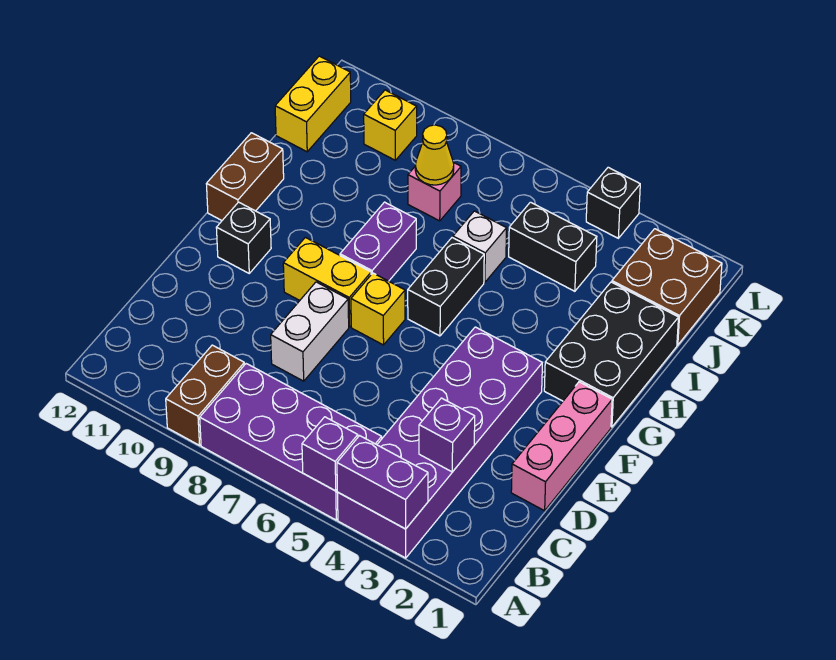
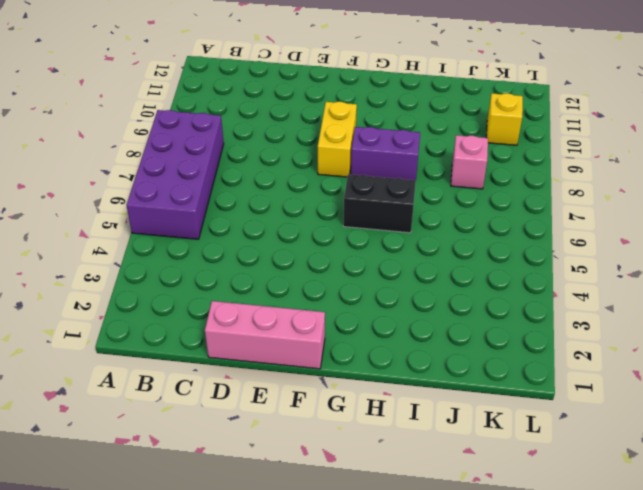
none -> purple brick A3:F4 level 1
none -> brown brick A9:B9 level 1
none -> white brick D8:E8 level 1

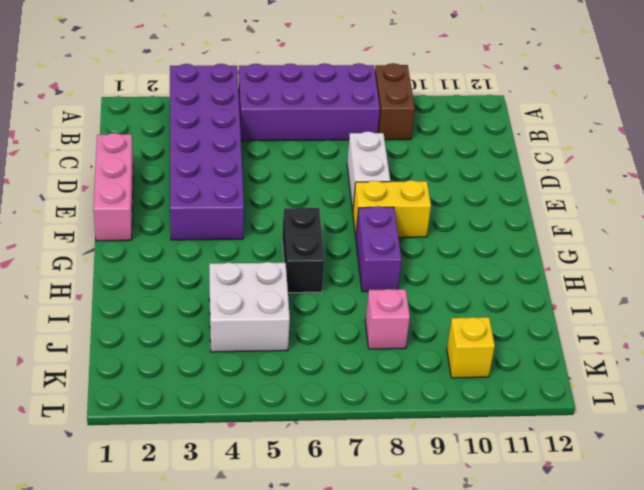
white brick I4:J5 level 1 -> black brick J4:J5 level 1
none -> yellow brick F7 level 1
none -> black brick F11 level 1
none -> black brick G1:I2 level 1

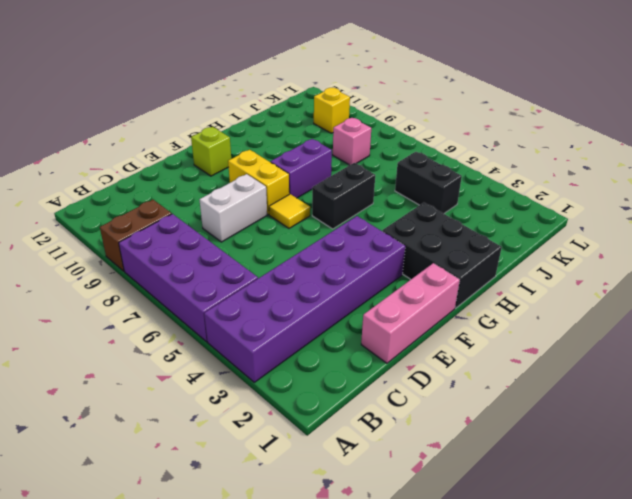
yellow tile F7 level 1 -> yellow brick F7 level 1
lime brick F11 level 1 -> black brick F11 level 1
black brick G1:H3 level 1 -> black brick G1:I2 level 1
none -> brown brick G12:H12 level 1
none -> white brick I6 level 1
none -> brown brick J1:K2 level 1

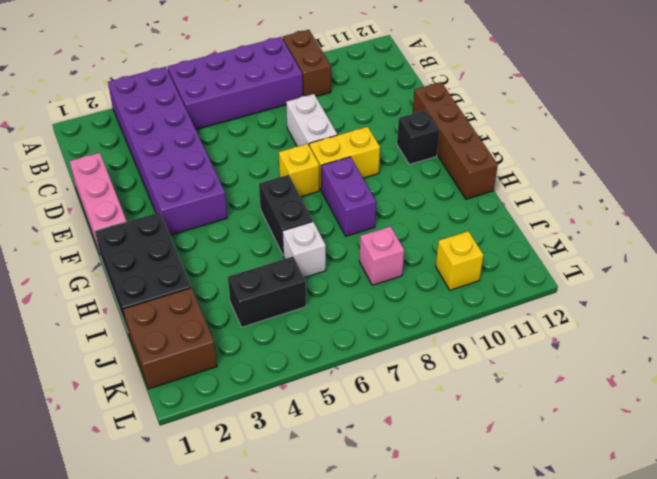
brown brick E12:H12 level 1 -> brown brick G12:H12 level 1
none -> yellow brick J12:K12 level 1
none -> black brick L4 level 1
none -> purple brick A3:A4 level 2

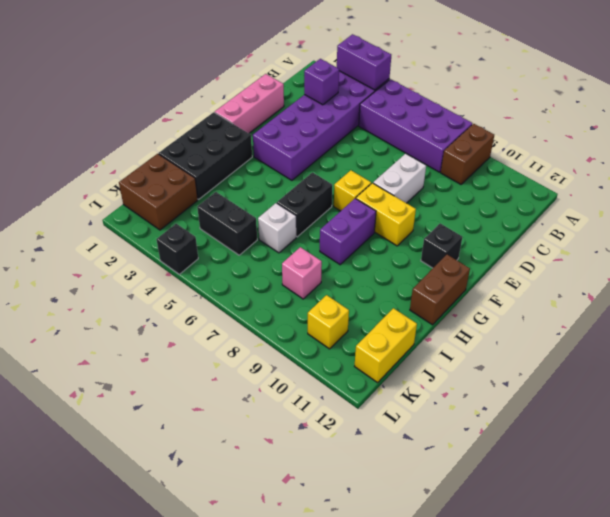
none -> purple brick A5 level 2
none -> yellow cone J8 level 2

